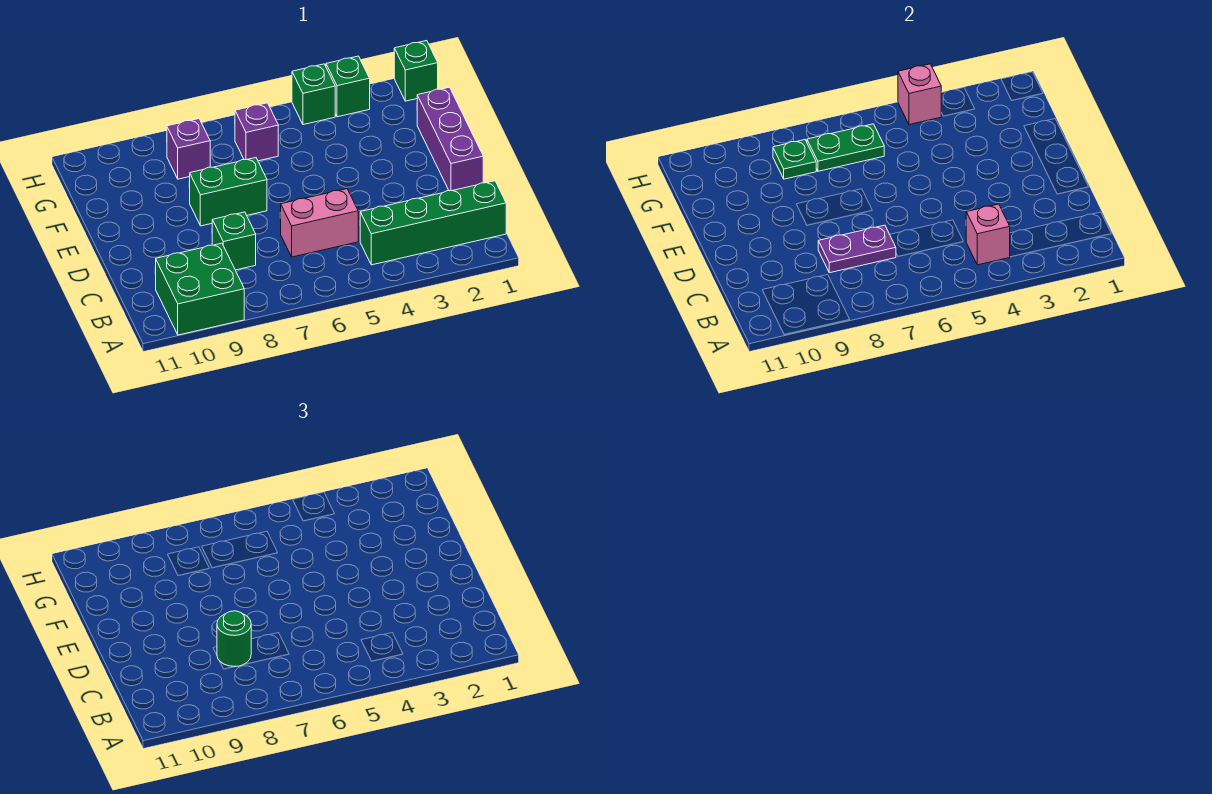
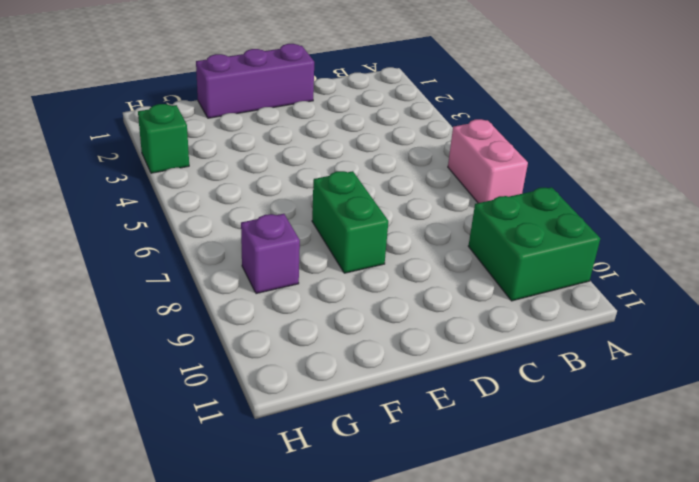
pink brick A6:A7 level 1 -> pink brick C5:C6 level 1
none -> green brick B1:B4 level 1
none -> green brick C8 level 1
none -> purple brick G6 level 1

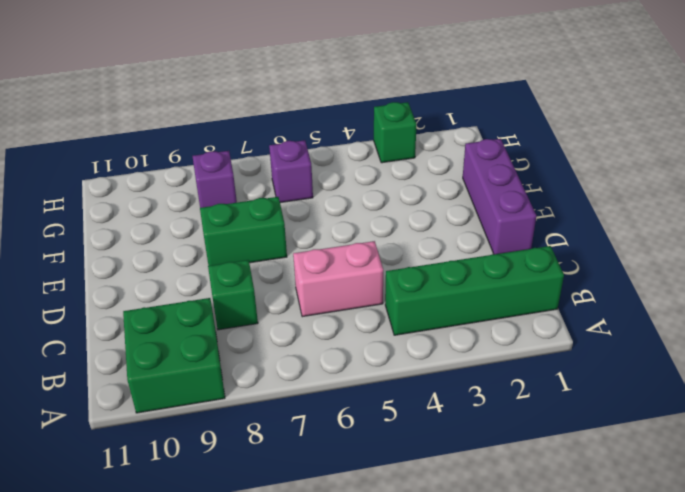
none -> green brick H1 level 1
none -> green brick H4 level 1
none -> pink brick B4 level 2

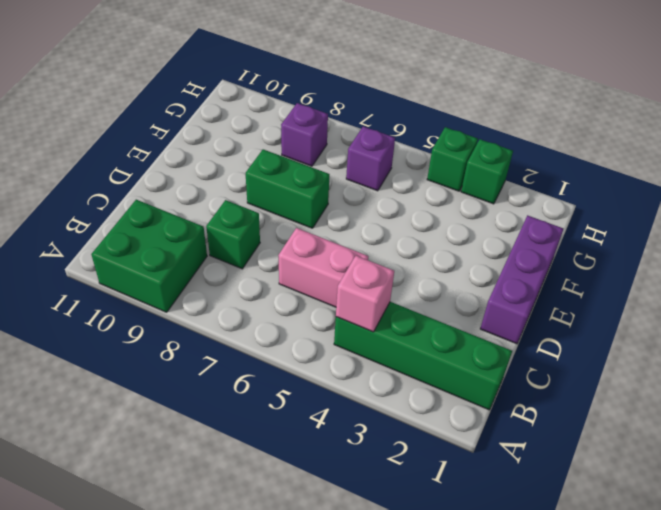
none -> green brick H1 level 1
none -> purple plate C7:C8 level 2
none -> green plate G6:G7 level 2

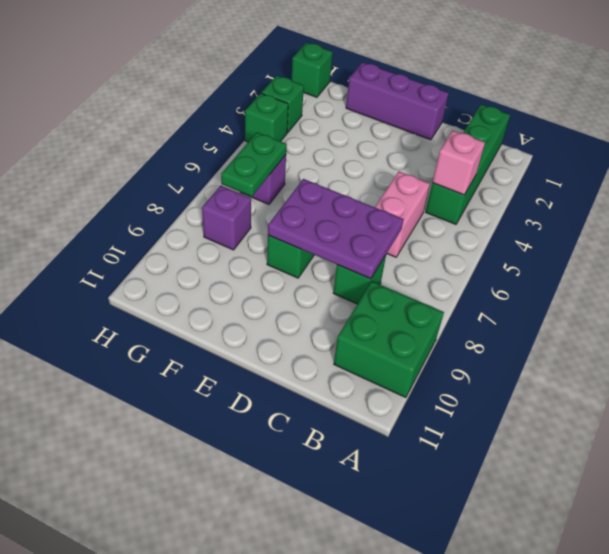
purple plate C7:E8 level 2 -> purple plate C7:C8 level 2
none -> green plate G8 level 2
none -> pink brick H4 level 2
none -> green round brick C8 level 3

